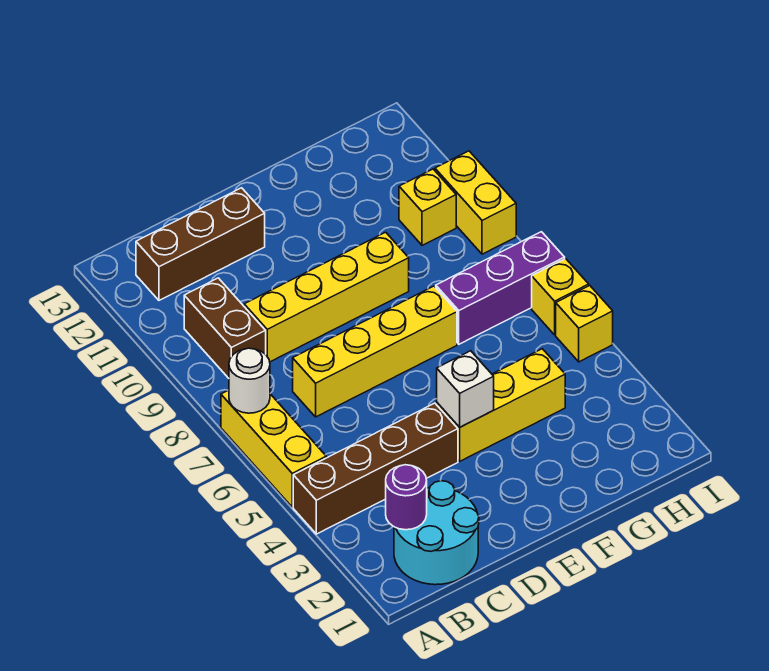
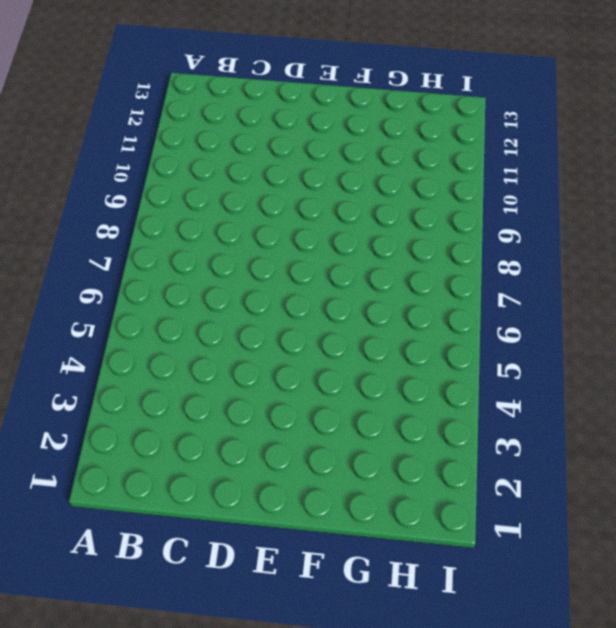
none -> brown brick A4:D4 level 1
none -> yellow brick A5:A7 level 1
none -> cyan round brick B1:C2 level 1

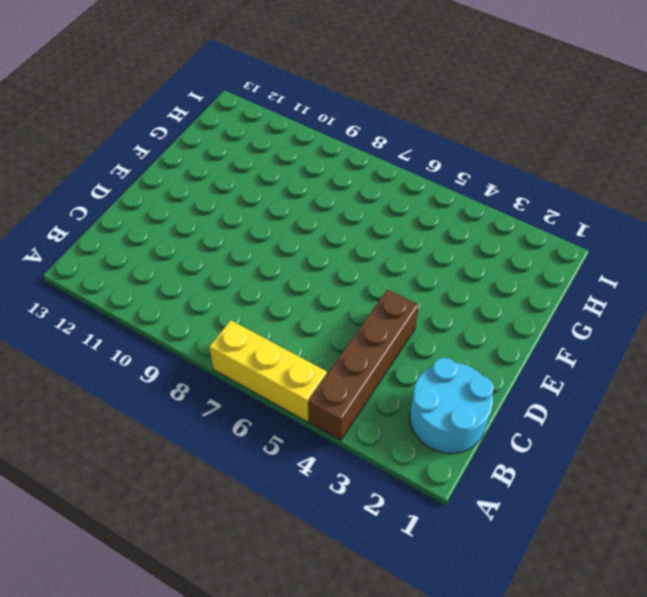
none -> brown brick B9:B10 level 1
none -> brown brick B12:D12 level 1
none -> yellow brick C7:F7 level 1

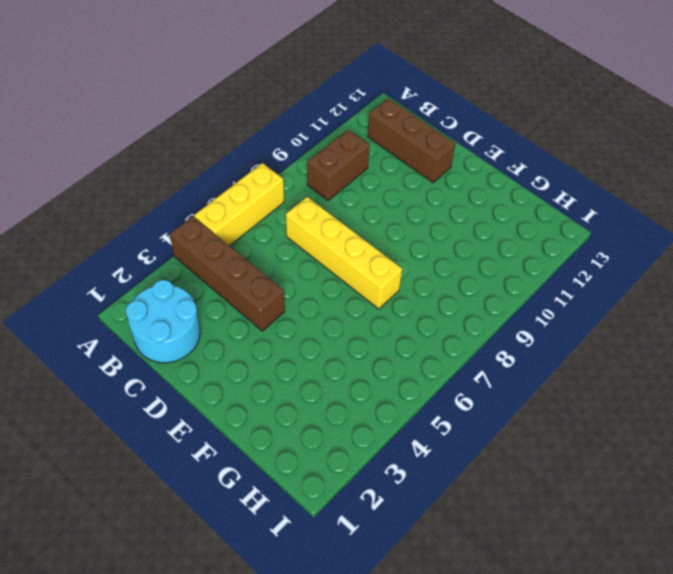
none -> yellow brick C9:F9 level 1
none -> yellow brick E4:G4 level 1
none -> purple brick G7:I7 level 1

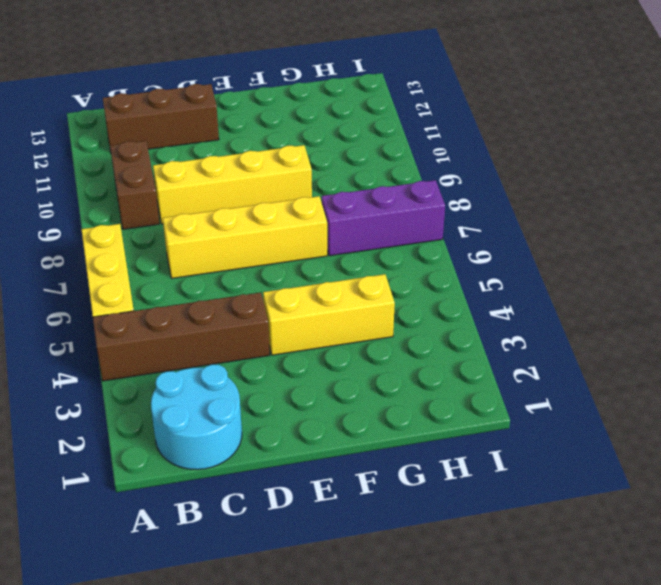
none -> yellow brick H10 level 1
none -> yellow brick I5 level 1
none -> yellow brick I6 level 1

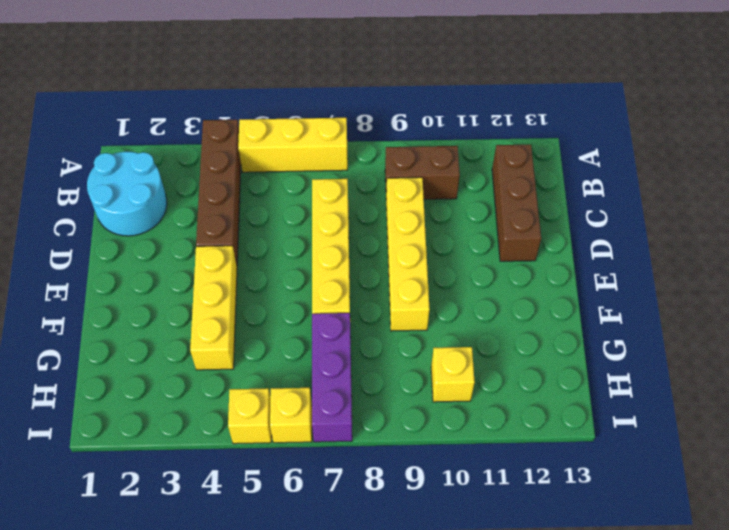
none -> yellow brick I9:I10 level 1
none -> white round brick A7 level 2
none -> purple round brick B2 level 2

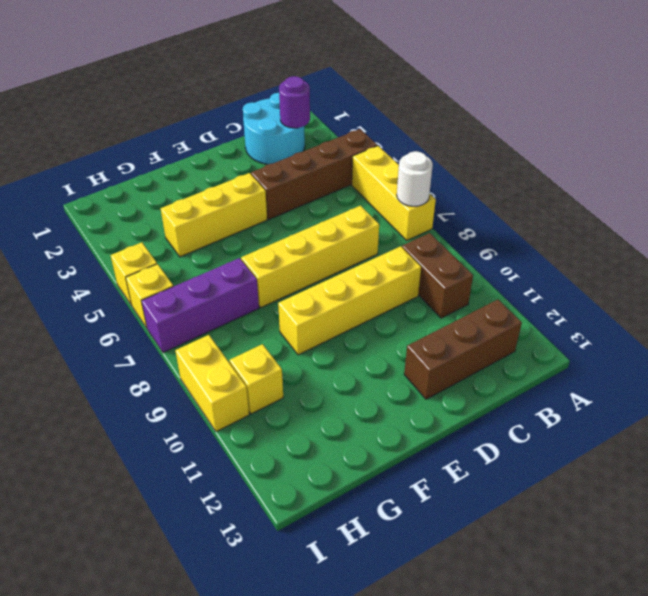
none -> white brick E4 level 2

